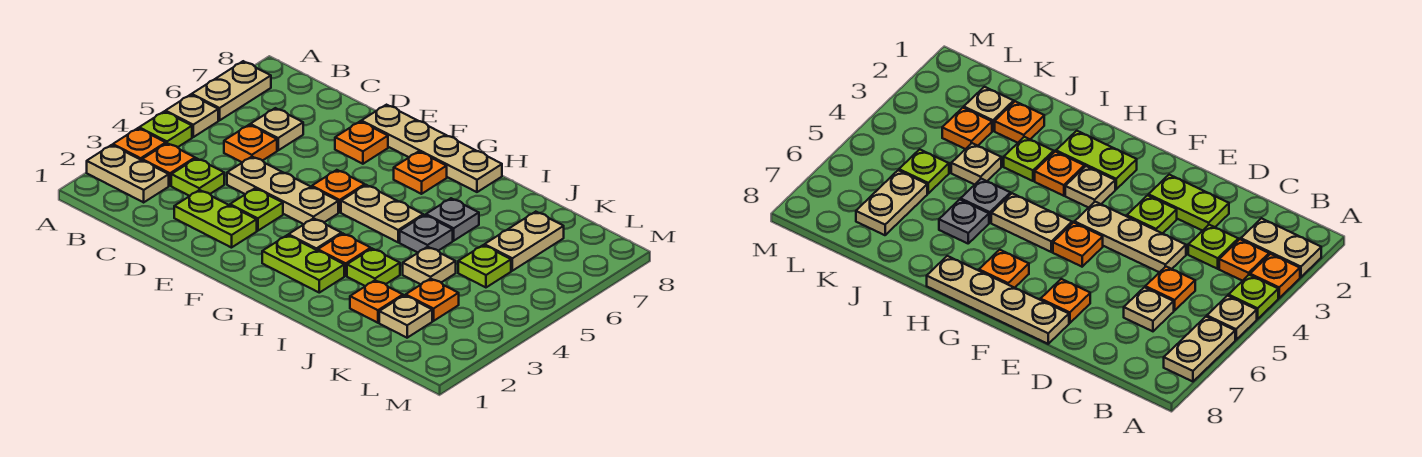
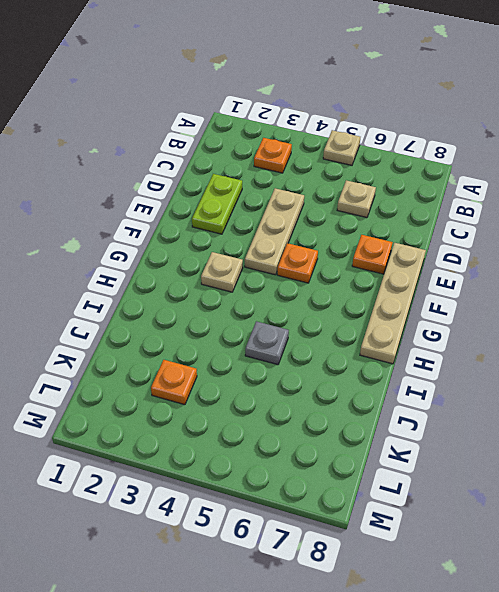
none -> tan plate A2:B2 level 1
none -> orange plate A3 level 1
none -> lime plate A4 level 1

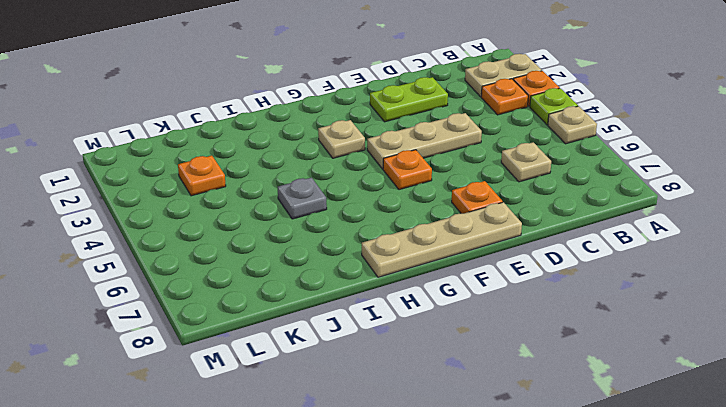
none -> tan plate A6:A7 level 1
none -> lime plate C3 level 1
none -> orange plate C5 level 1

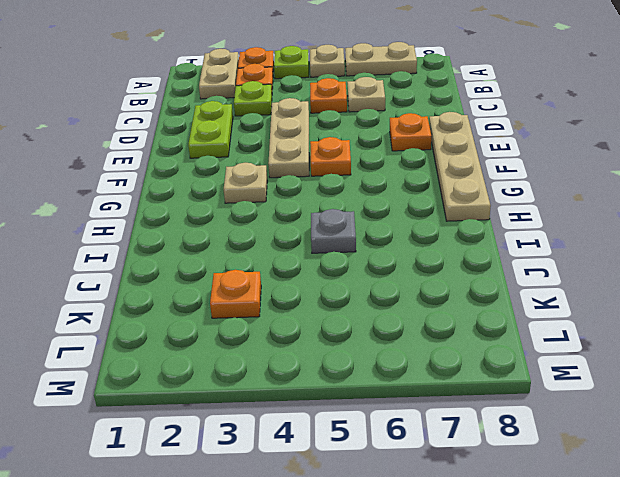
none -> lime plate E3 level 1
none -> lime plate G2:H2 level 1
none -> tan plate G5:H5 level 1

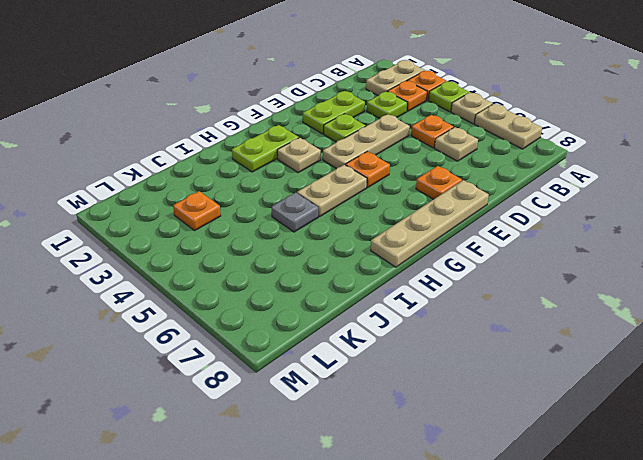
none -> orange plate G7 level 1
none -> orange plate H3 level 1
none -> lime plate I3 level 1

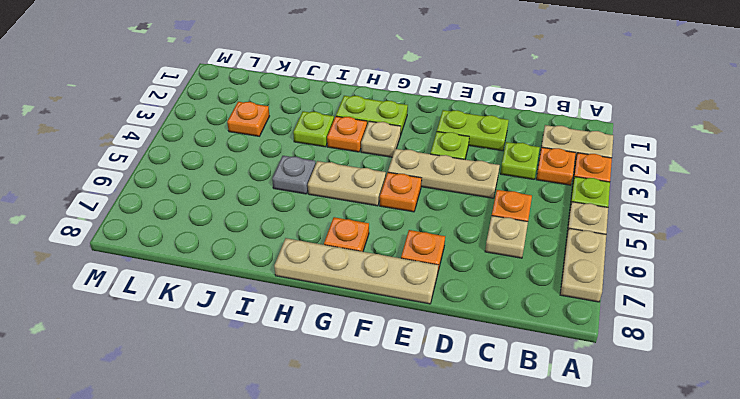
none -> grey plate I6 level 1
none -> orange plate J2 level 1
none -> tan plate J4 level 1

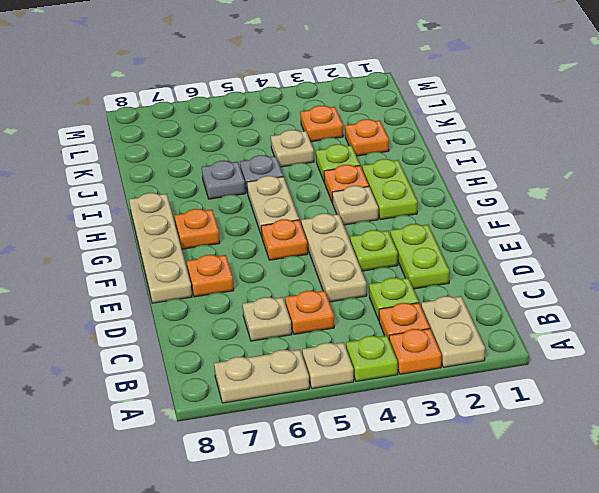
none -> tan plate K2 level 1
none -> lime plate K5 level 1
none -> tan plate K6:K7 level 1

